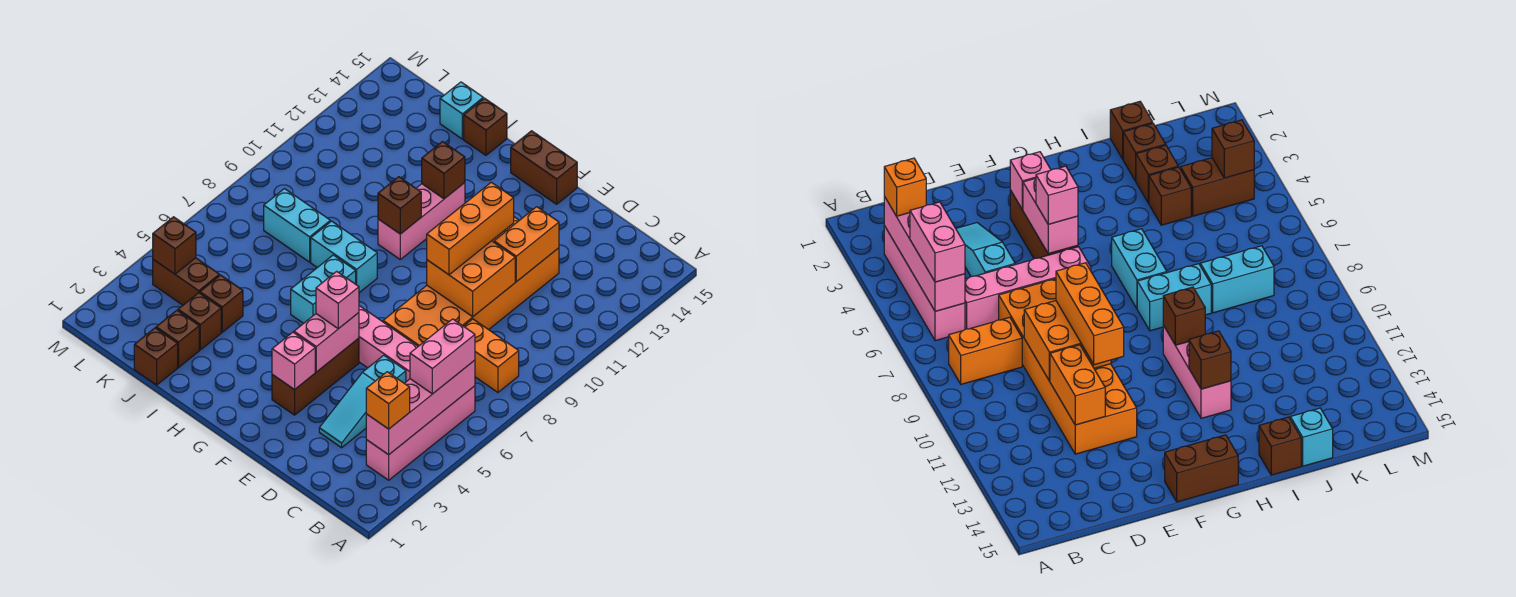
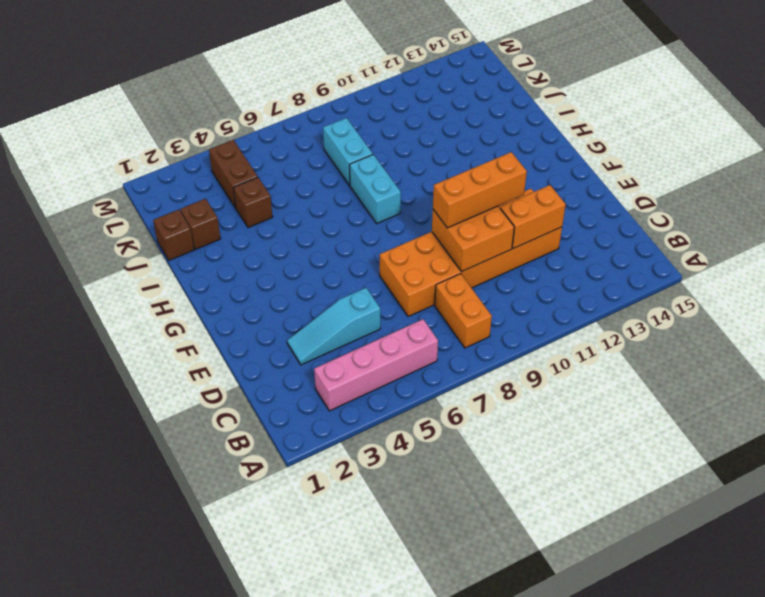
none -> pink brick C6:F6 level 1
none -> brown brick F3:F5 level 1
none -> brown brick F15:G15 level 1
none -> cyan brick H6:H7 level 1

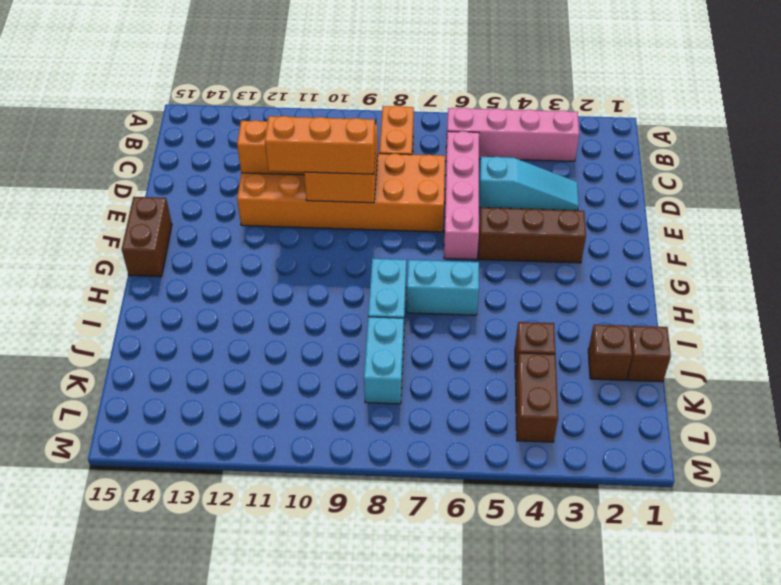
none -> pink brick H10:H12 level 1
none -> brown brick I15 level 1
none -> brown brick J3 level 1
none -> cyan brick J15 level 1

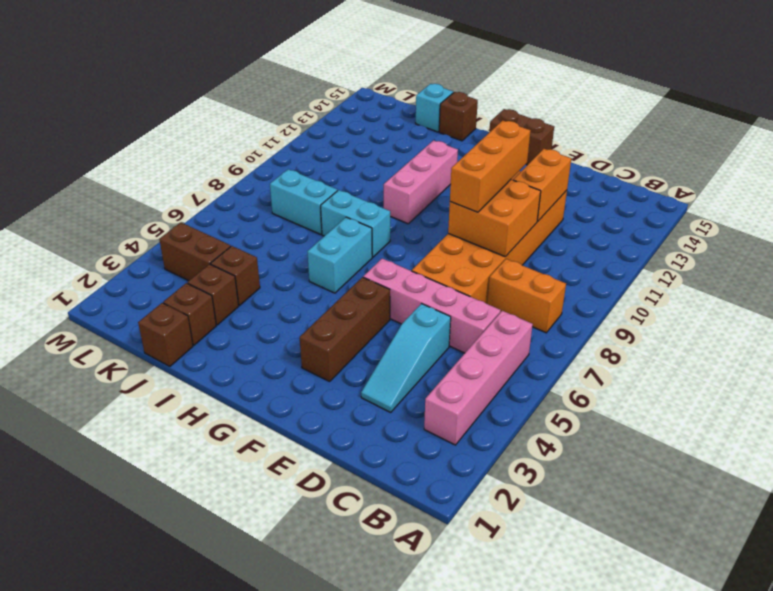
none -> pink brick B3:B6 level 2
none -> pink brick F3 level 2
none -> pink brick F4:F5 level 2
none -> brown brick H10 level 2

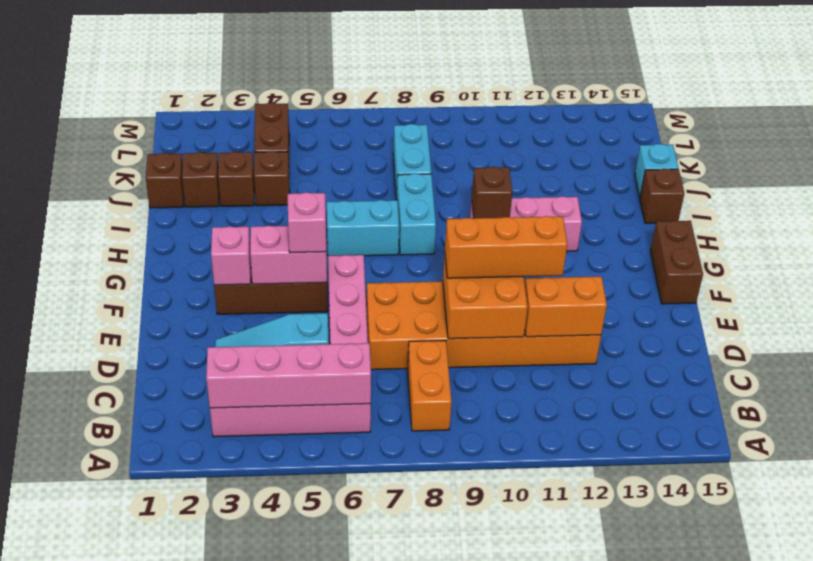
none -> brown brick H12 level 2
none -> brown brick L4 level 2
none -> orange brick B3 level 3
none -> pink brick B5:B6 level 3

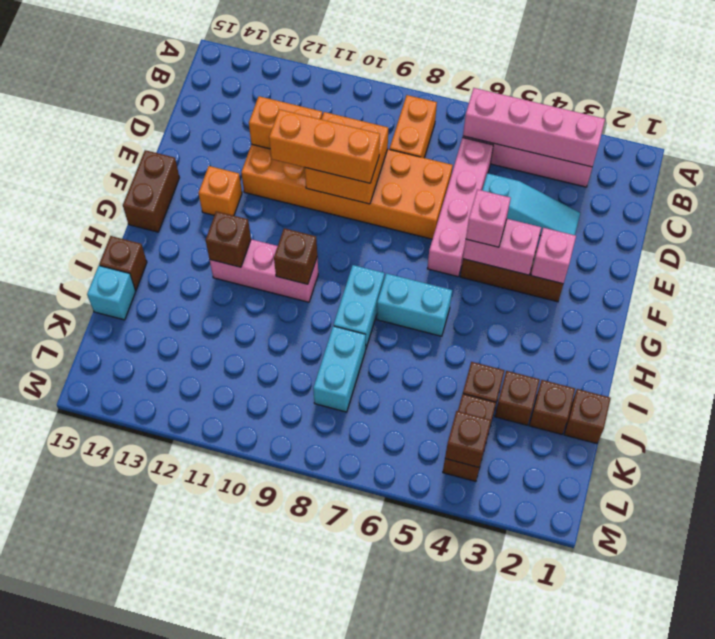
orange brick F13 level 1 -> orange brick B3 level 3
none -> pink brick B5:B6 level 3

